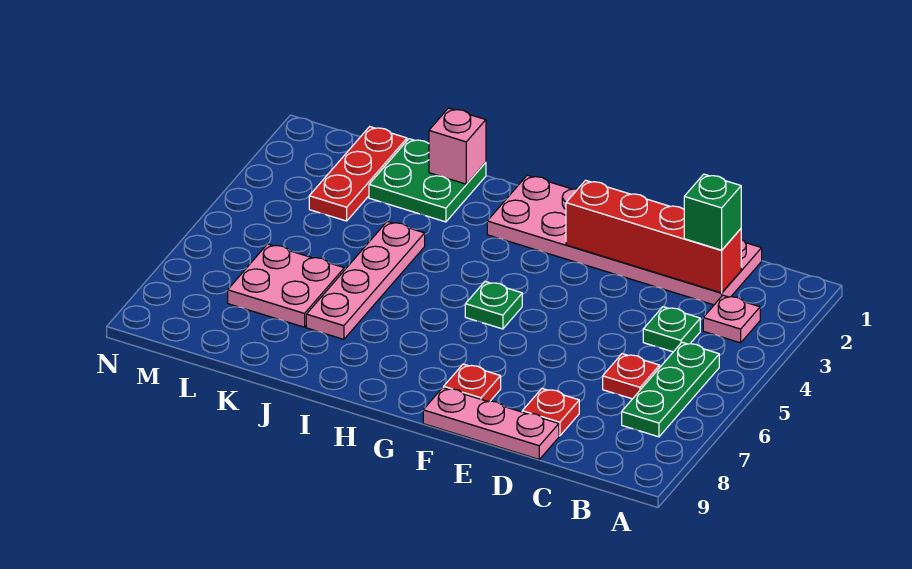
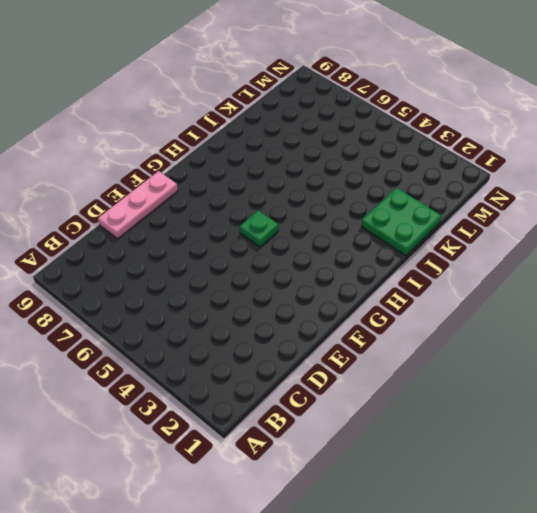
none -> pink plate B3 level 1
none -> green plate B5:B7 level 1
none -> pink plate C1:H2 level 1

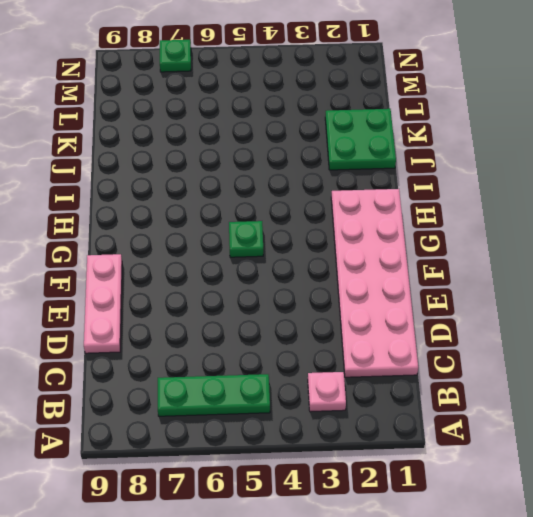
green plate N7 level 1 -> green plate C4 level 1
none -> red plate C6 level 1
none -> red plate D8 level 1
none -> red plate F8 level 1

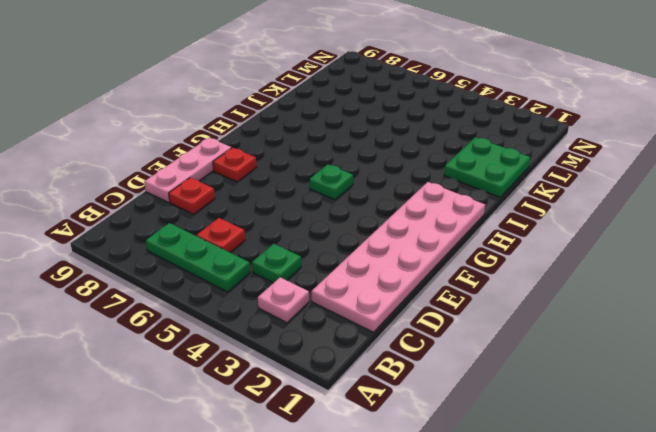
none -> pink plate J4:J7 level 1
none -> pink plate K6:L7 level 1
none -> red plate L1:L3 level 1

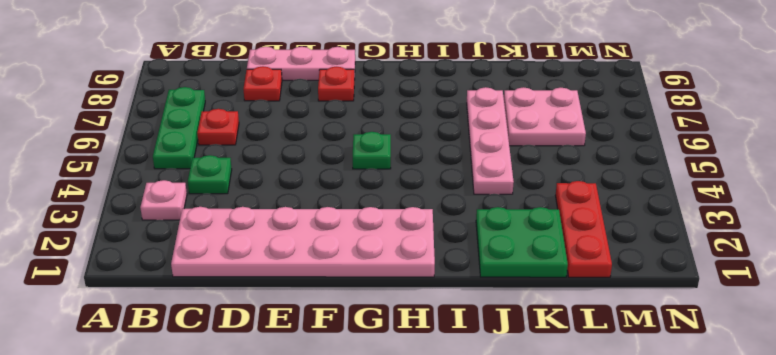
none -> red brick C2:F2 level 2
none -> pink brick J1 level 2
none -> green brick C2 level 3

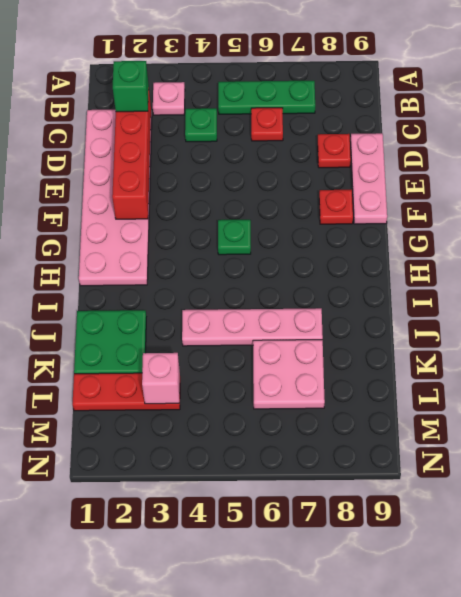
pink brick L3 level 2 -> pink brick J1 level 2

